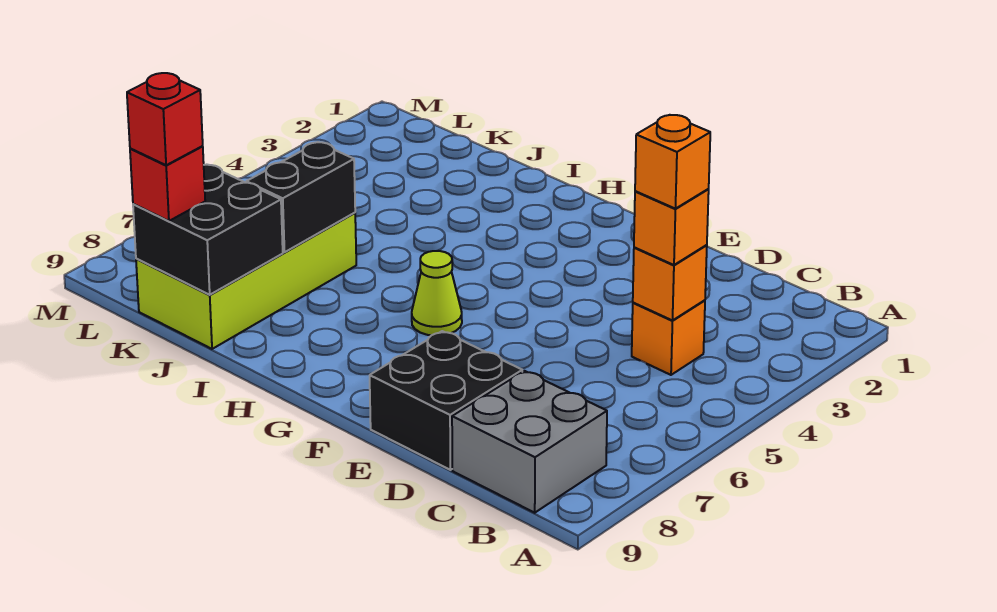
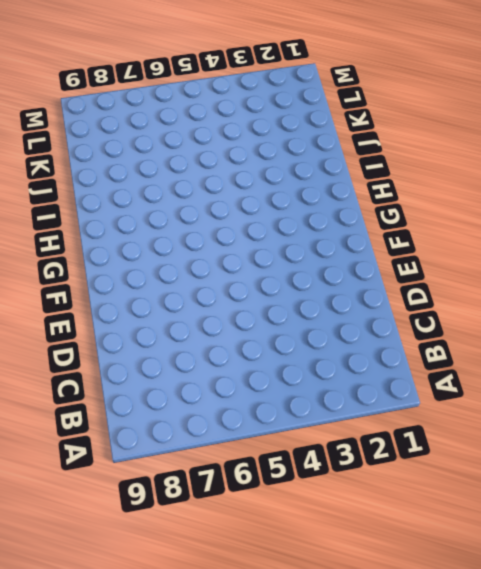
none -> grey brick B8:C9 level 1
none -> orange brick C4 level 1
none -> black brick D8:E9 level 1

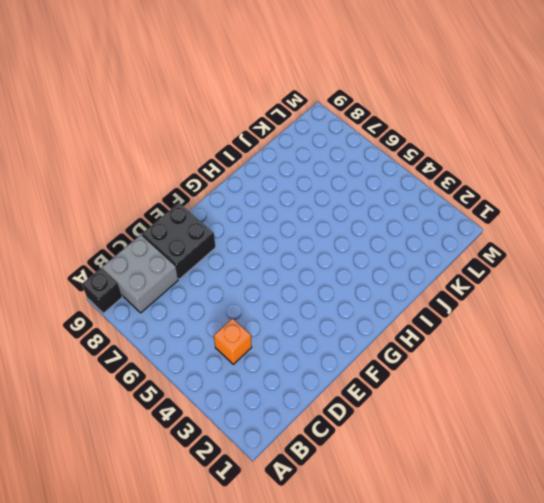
black brick A9 level 1 -> none
none -> lime cone G6 level 1
none -> lime brick J6:K9 level 1
none -> orange brick C4 level 2

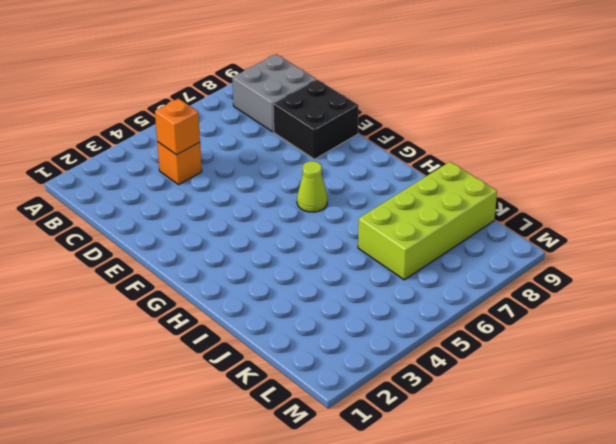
none -> black brick J6:J7 level 2
none -> black brick J8:K9 level 2
none -> orange brick C4 level 3

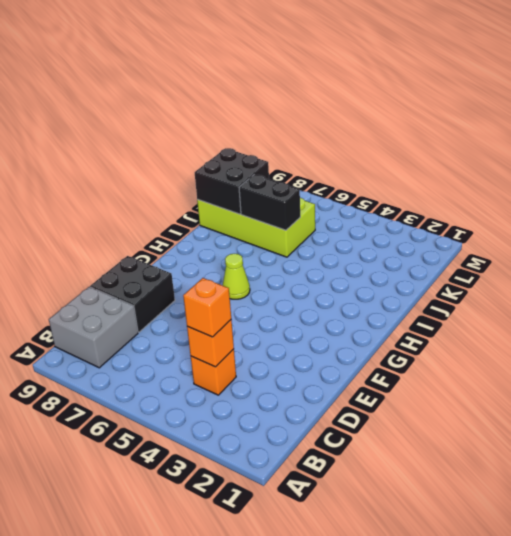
none -> red brick K9 level 3
none -> orange brick C4 level 4
none -> red brick K9 level 4

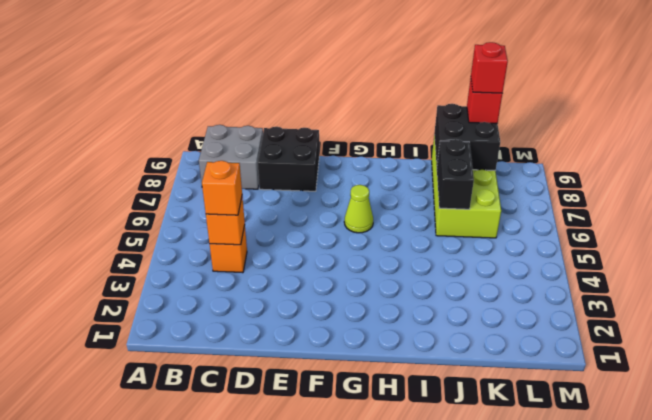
none -> orange brick C4 level 4

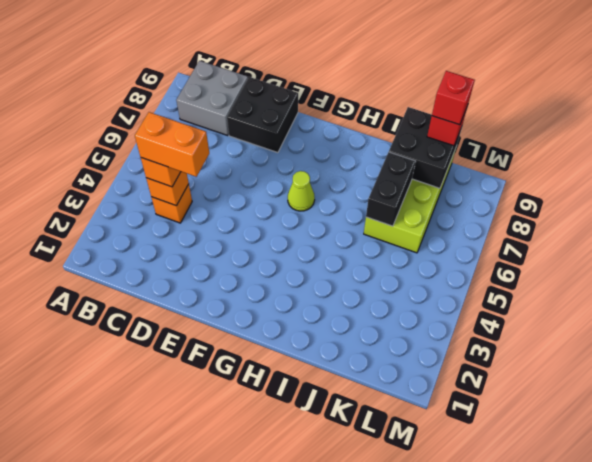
orange brick C4:D4 level 4 -> orange brick C4 level 4

